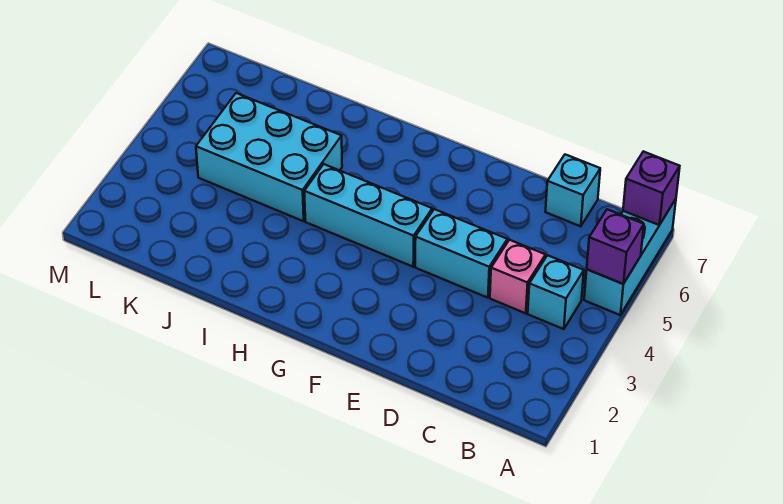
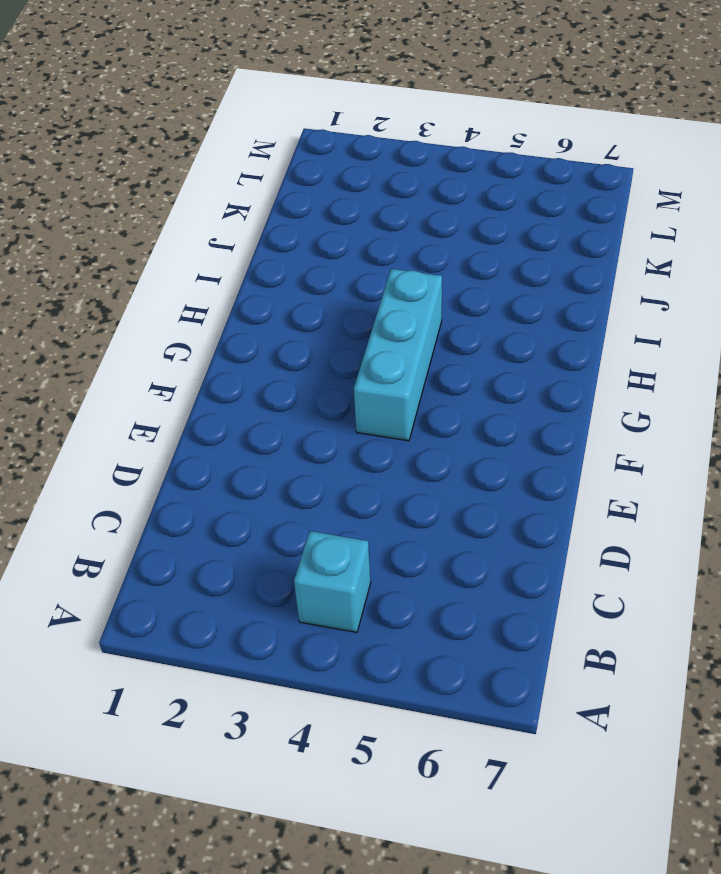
none -> cyan brick A5:A7 level 1
none -> pink brick C4 level 1

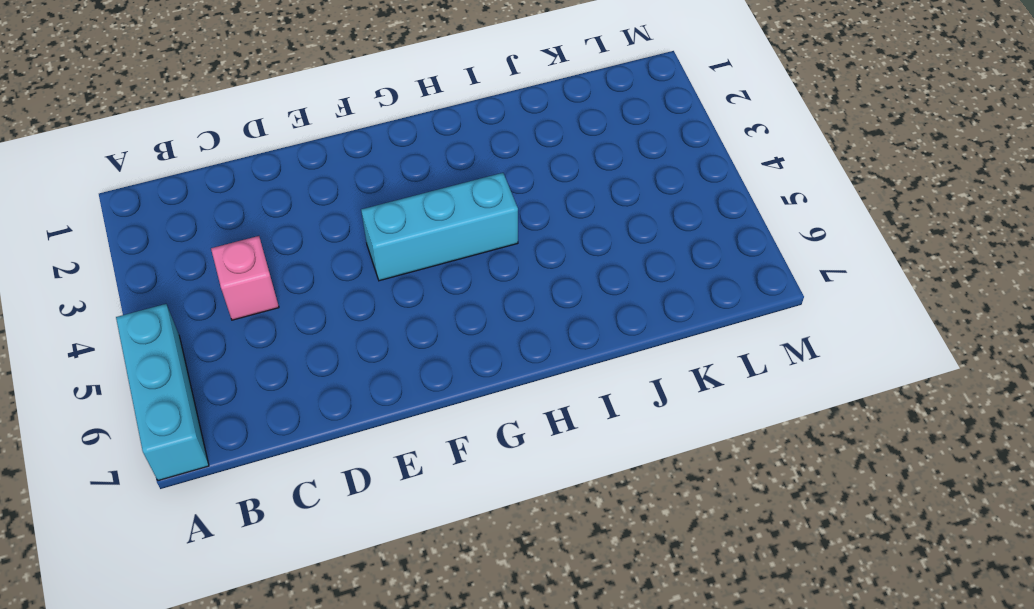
none -> cyan brick B4 level 1
none -> cyan brick C7 level 1

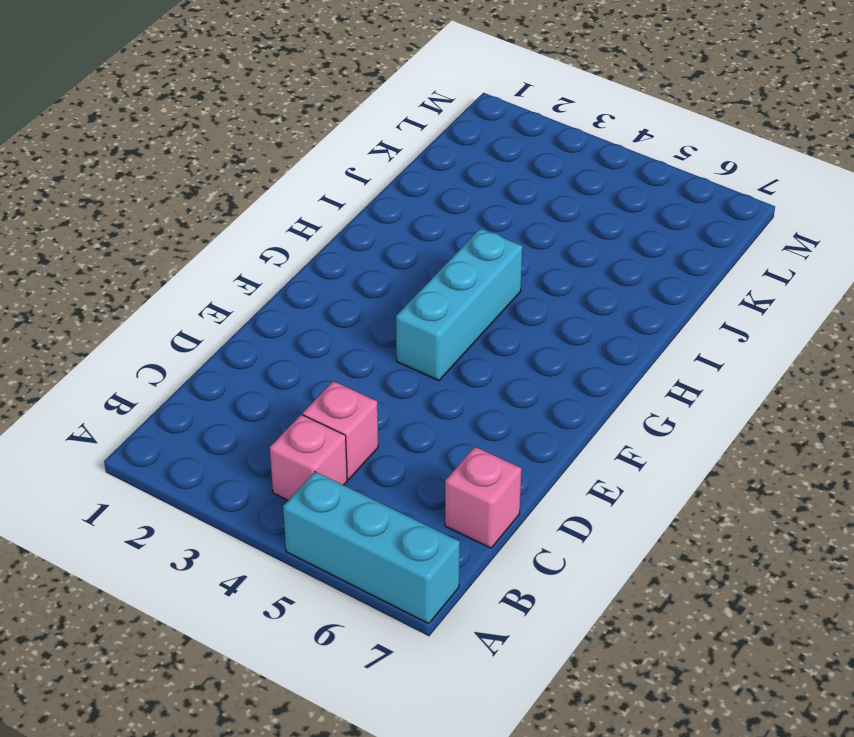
pink brick B4 level 1 -> cyan brick B4 level 1
pink brick C7 level 1 -> cyan brick C7 level 1
none -> cyan brick D4:E4 level 1
none -> cyan brick I4:K5 level 1

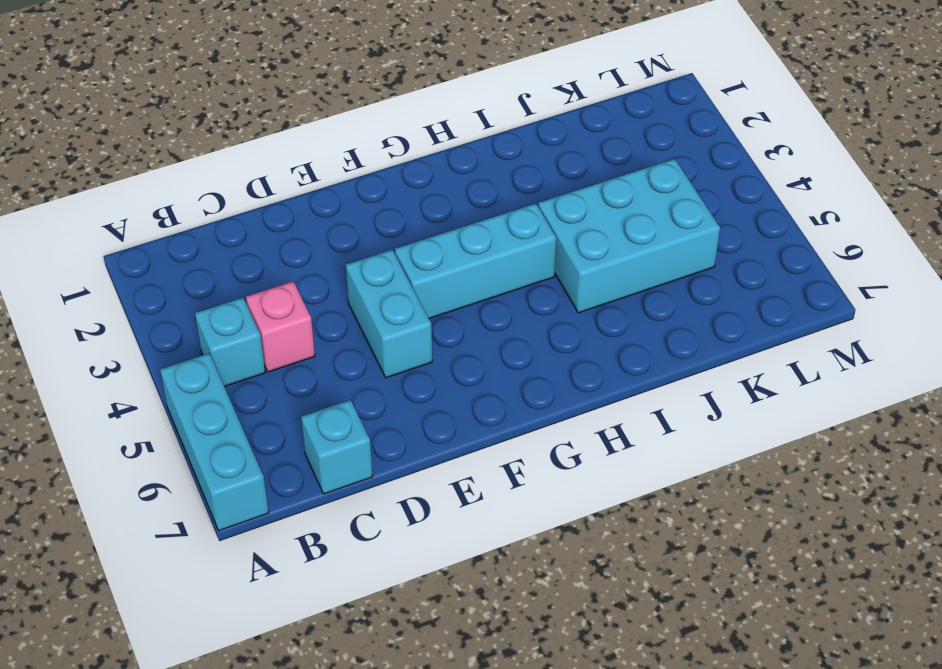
cyan brick E4:E5 level 1 -> cyan brick D4:E4 level 1
none -> purple brick A5 level 2
none -> purple brick A7 level 2

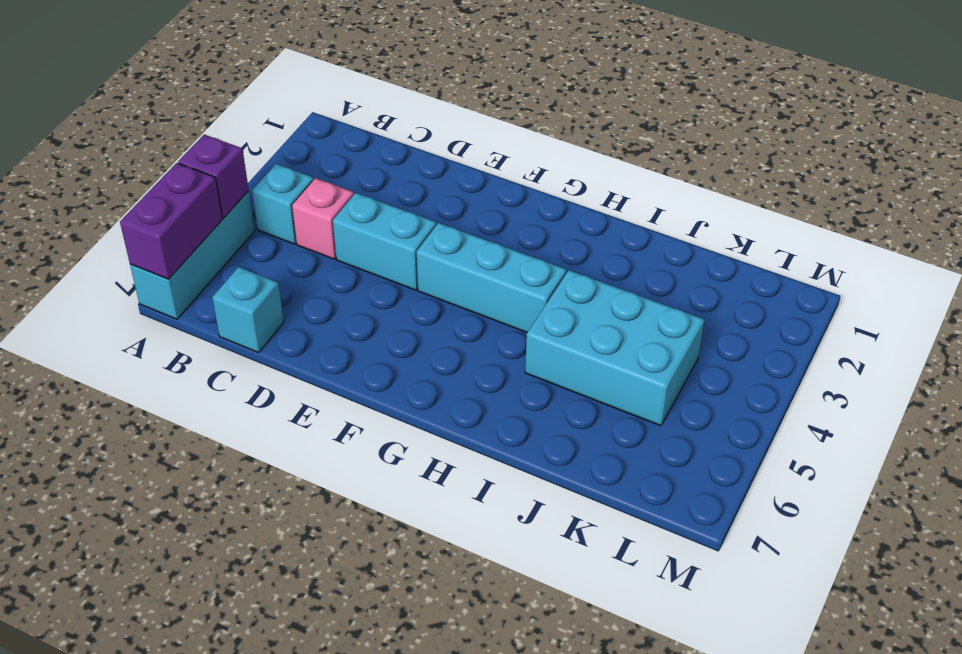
purple brick A6:A7 level 2 -> purple brick A7 level 2

